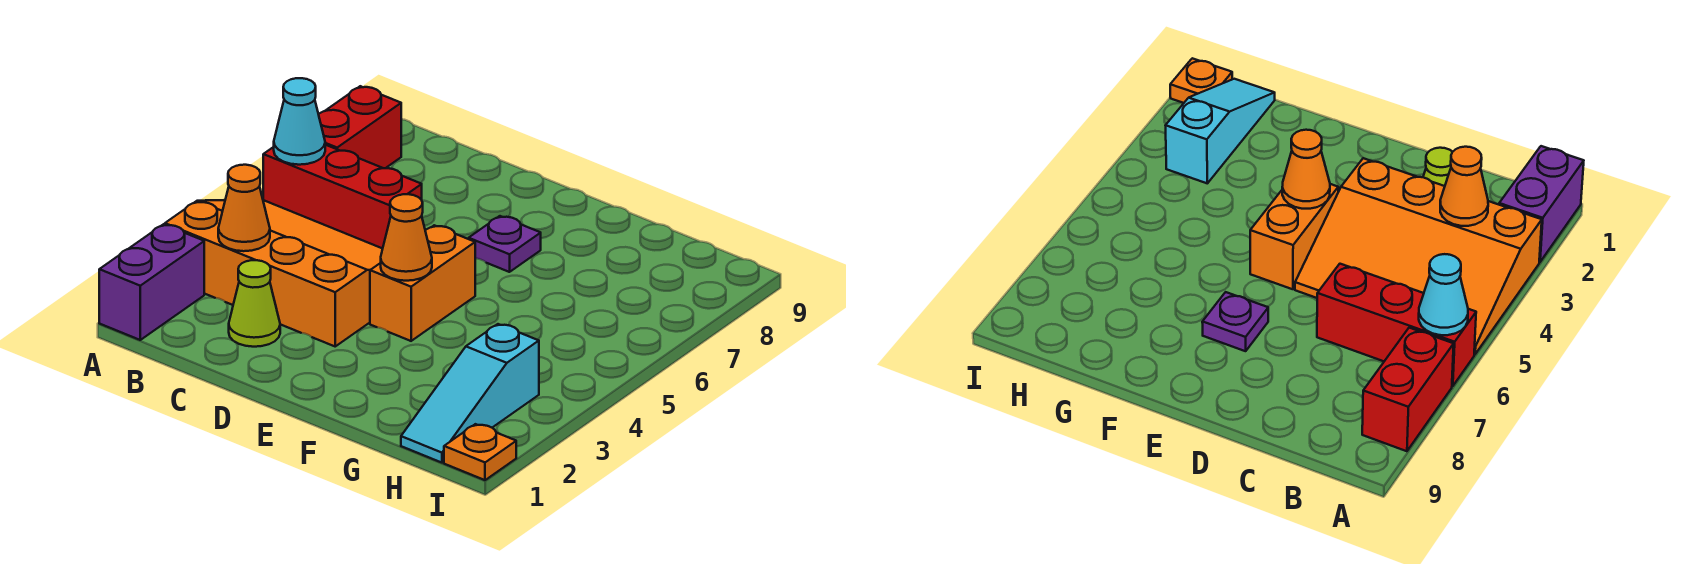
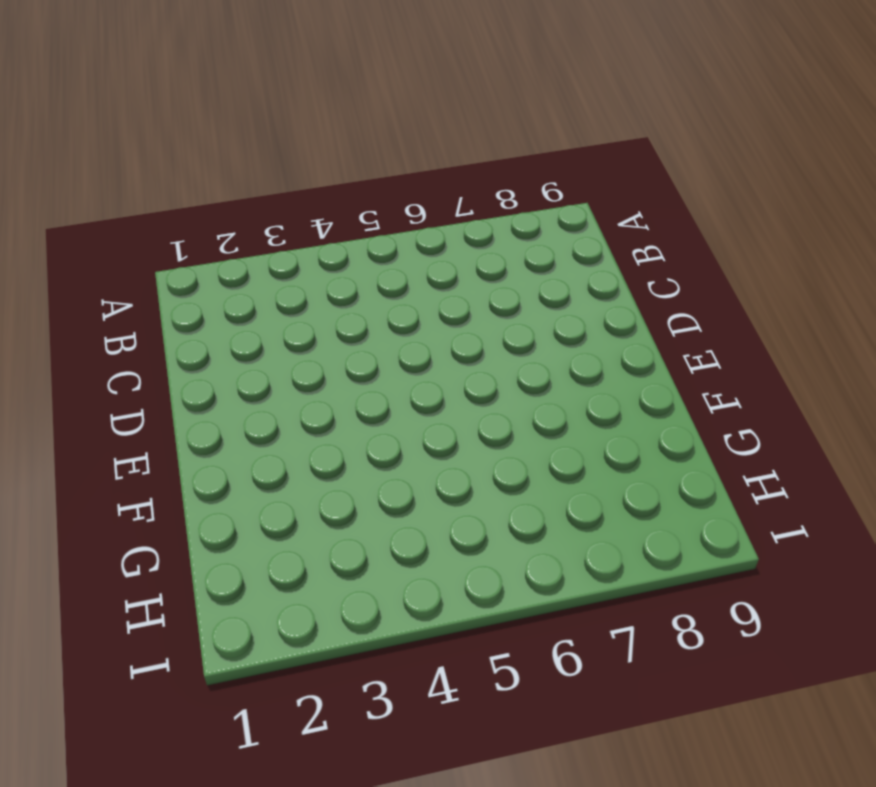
none -> purple brick A1:A2 level 1
none -> orange slope A3:D5 level 1 top 3
none -> red brick A6:C6 level 1

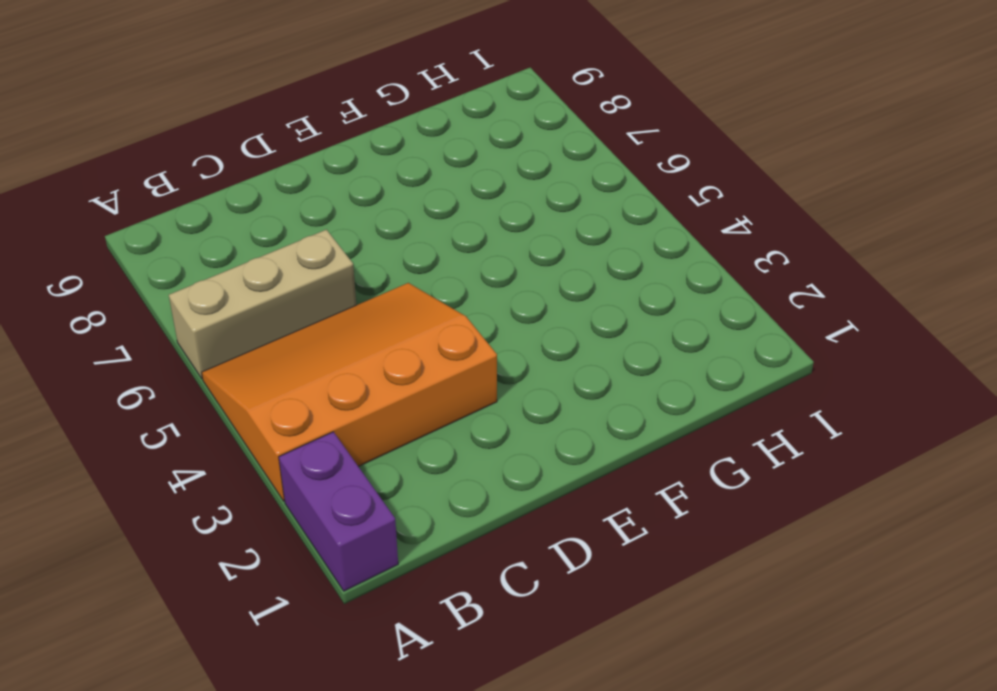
tan brick A6:C6 level 1 -> red brick A6:C6 level 1
none -> red brick A7:A8 level 1
none -> lime cone C2 level 1
none -> orange brick E4:E5 level 1

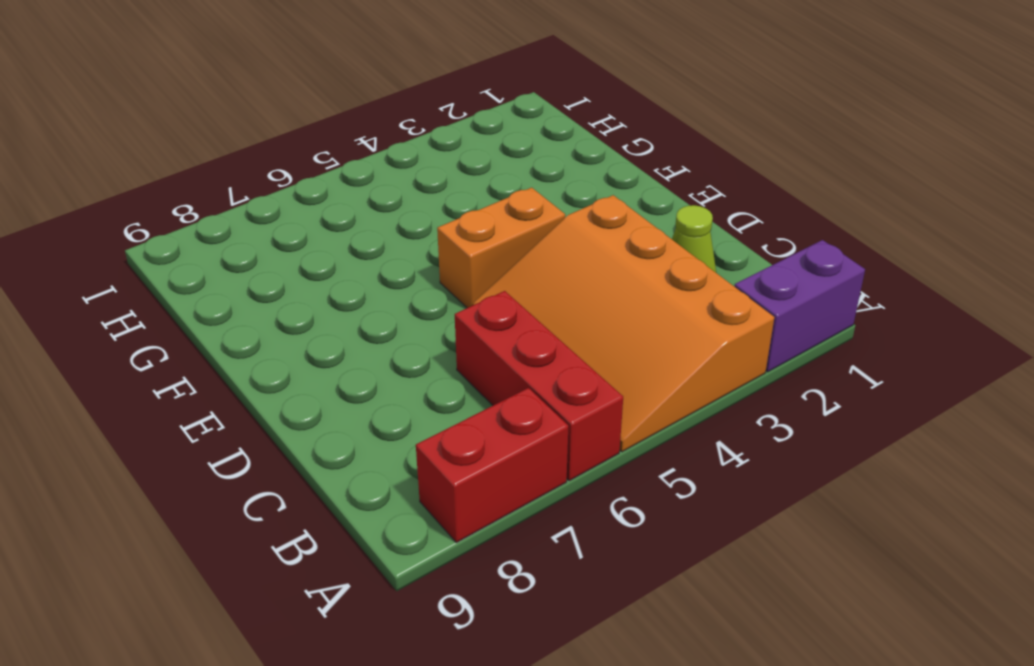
none -> purple plate E7 level 1
none -> cyan slope H1:H3 level 1 top 3
none -> orange plate I1 level 1

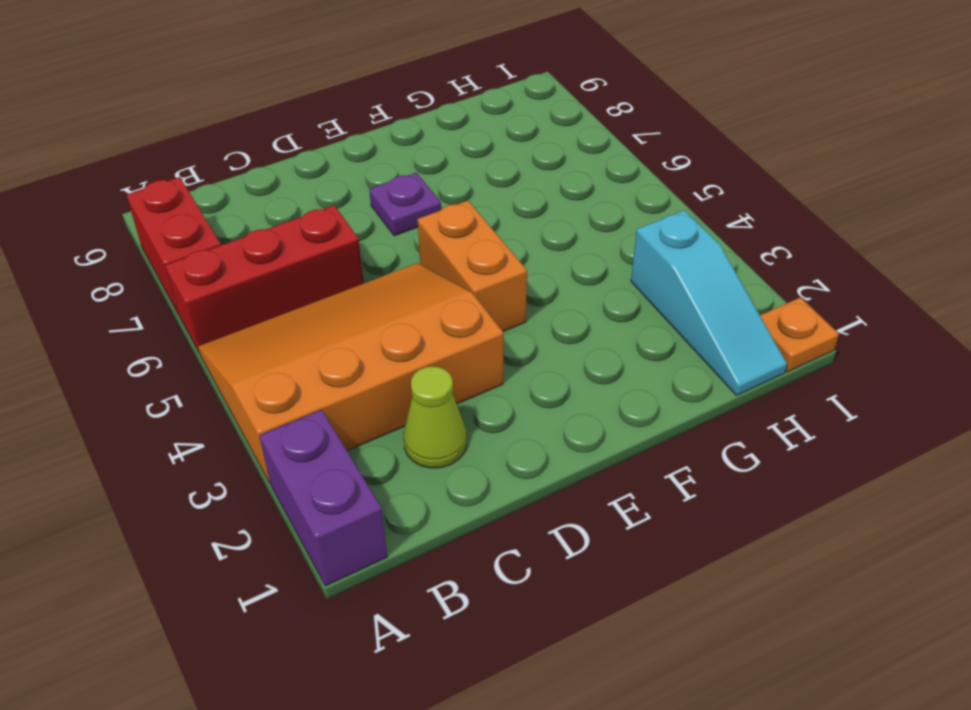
none -> cyan cone A6 level 2
none -> orange cone B3 level 2
none -> orange cone E4 level 2

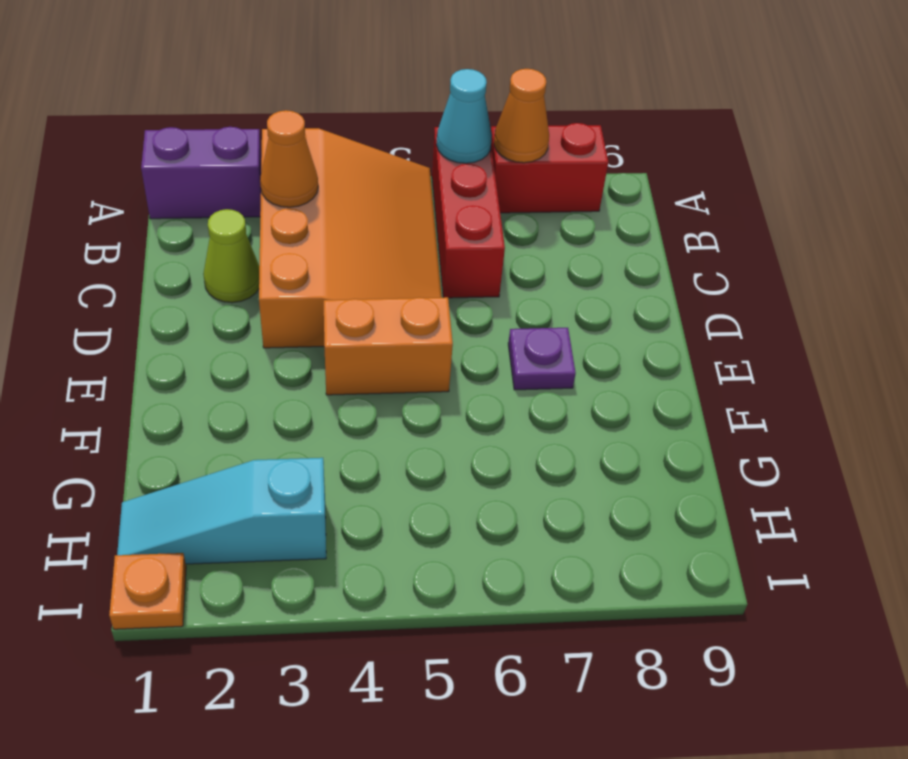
orange cone A7 level 2 -> orange cone E4 level 2

